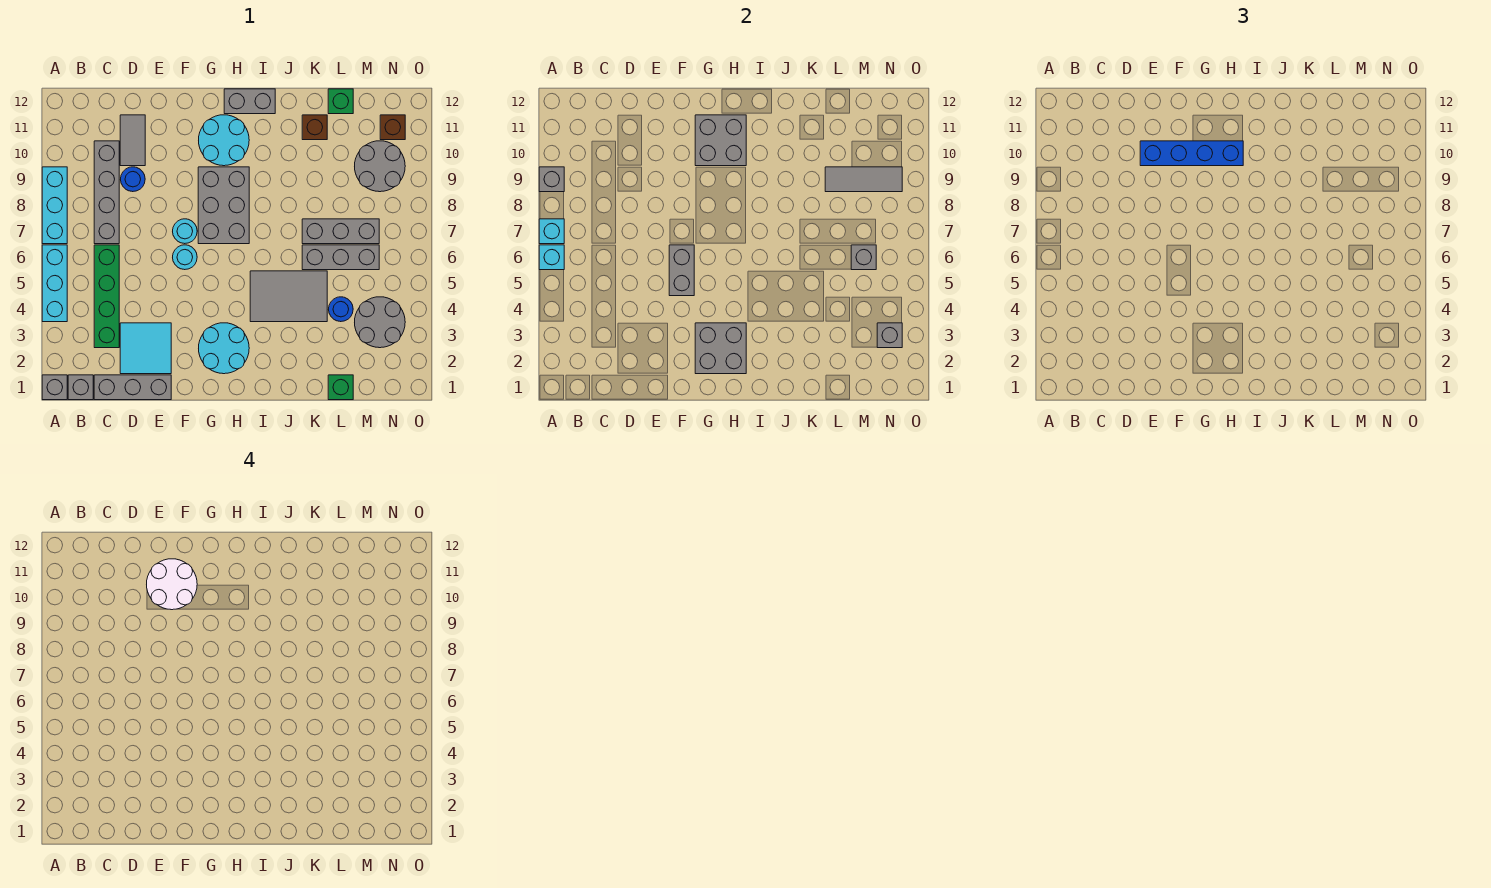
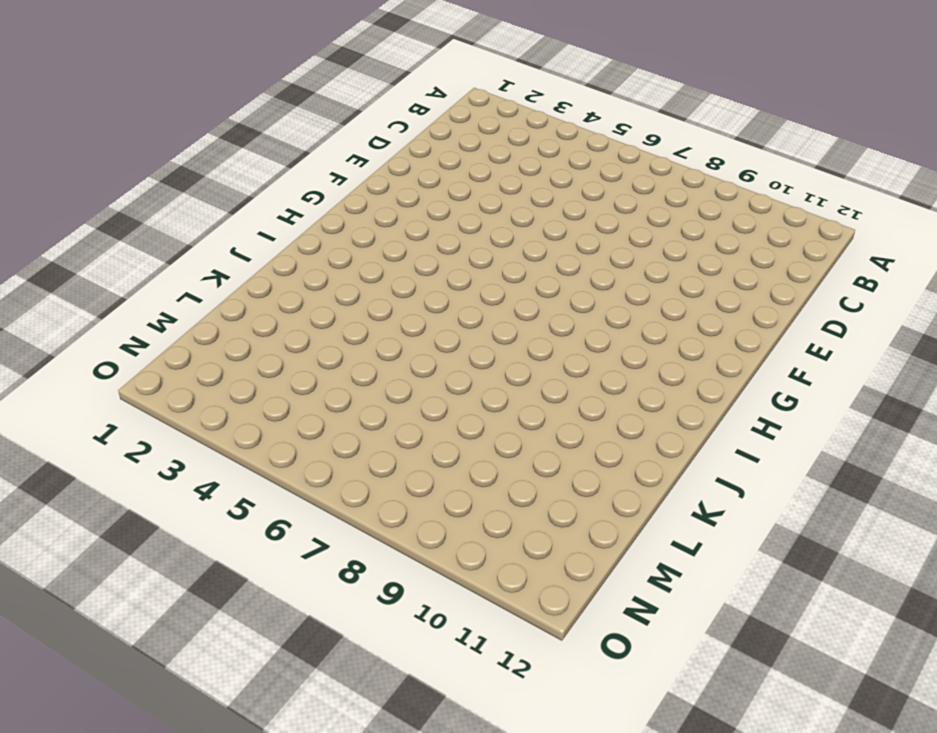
none -> grey brick A1 level 1
none -> cyan brick A4:A6 level 1
none -> cyan brick A7:A9 level 1
none -> grey brick B1 level 1

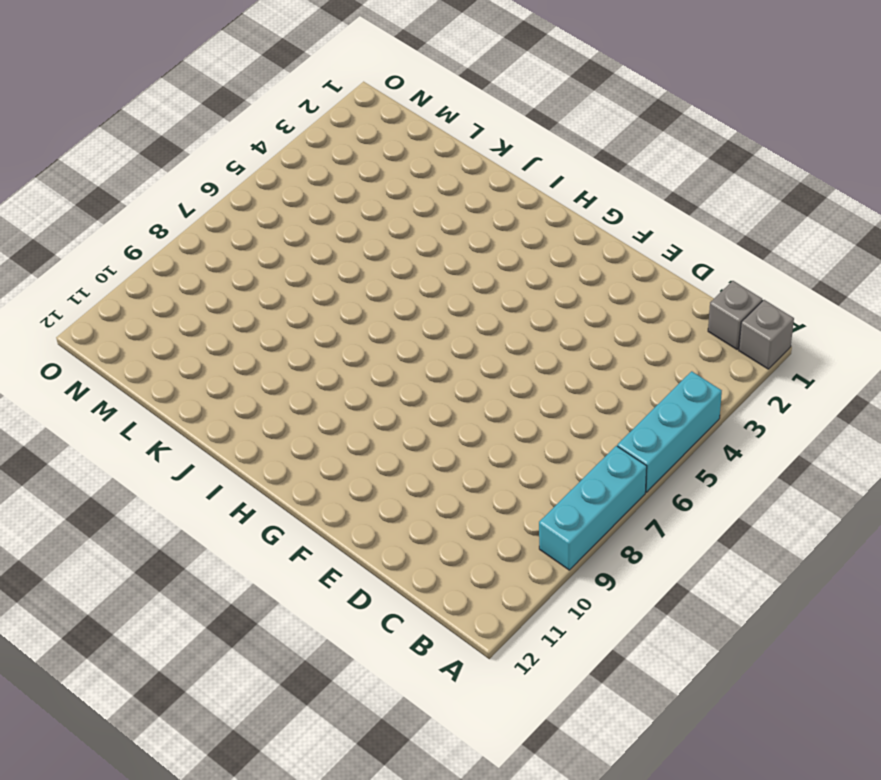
none -> grey brick C1:E1 level 1
none -> green brick C3:C6 level 1
none -> grey brick C7:C10 level 1
none -> cyan tile D2:E3 level 1

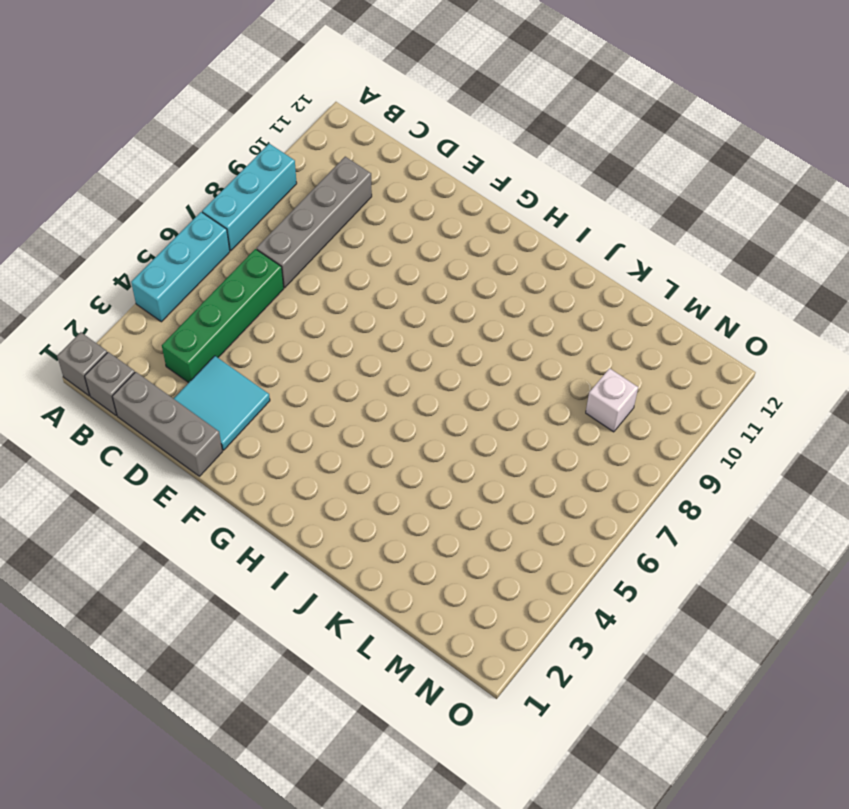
white brick M9 level 1 -> grey round brick M9:N10 level 1
none -> blue round brick D9 level 1
none -> grey tile D10:D11 level 1
none -> cyan round brick F6 level 1
none -> cyan round brick F7 level 1

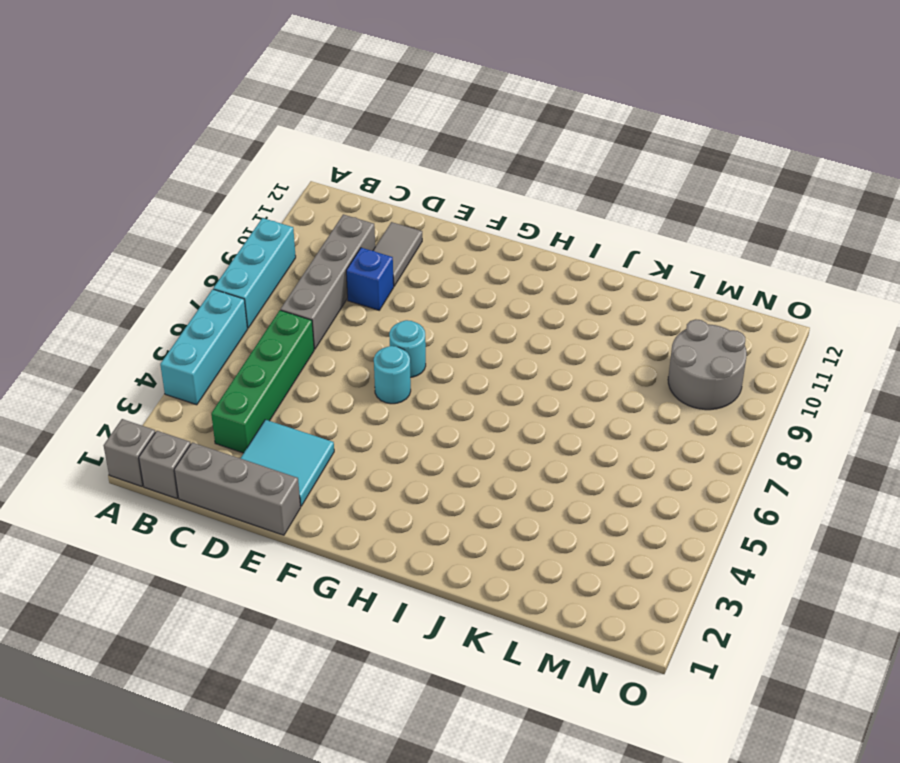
blue brick D9 level 1 -> blue round brick D9 level 1
none -> cyan round brick G2:H3 level 1
none -> grey brick G7:H9 level 1
none -> cyan round brick G10:H11 level 1
none -> grey brick H12:I12 level 1

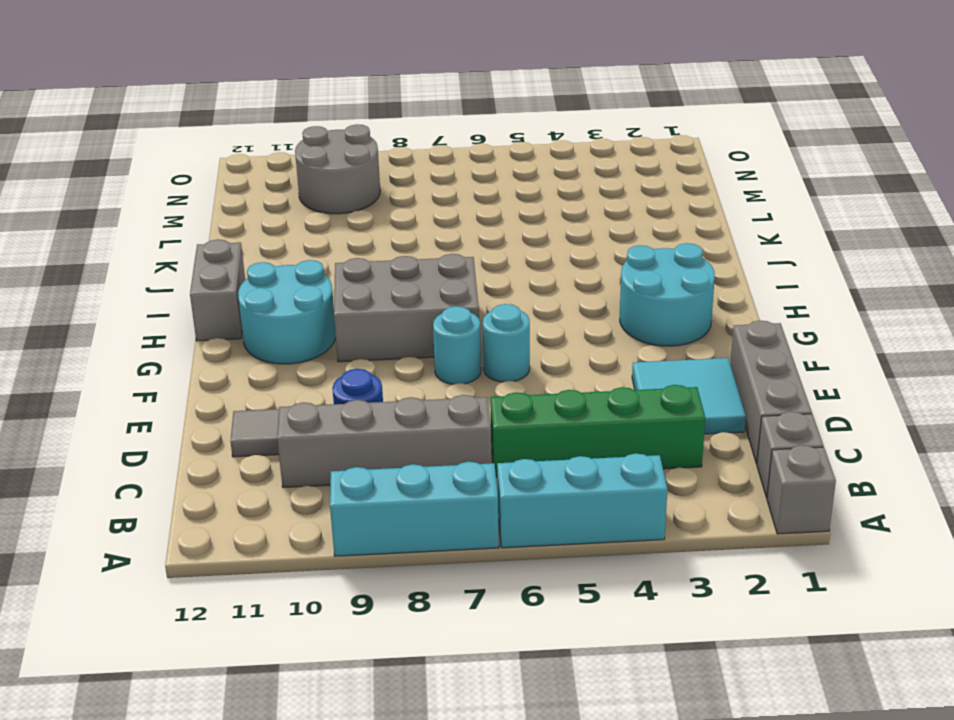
none -> grey tile I4:K5 level 1
none -> grey brick K6:M6 level 1
none -> grey brick K7:M7 level 1
none -> brown brick K11 level 1

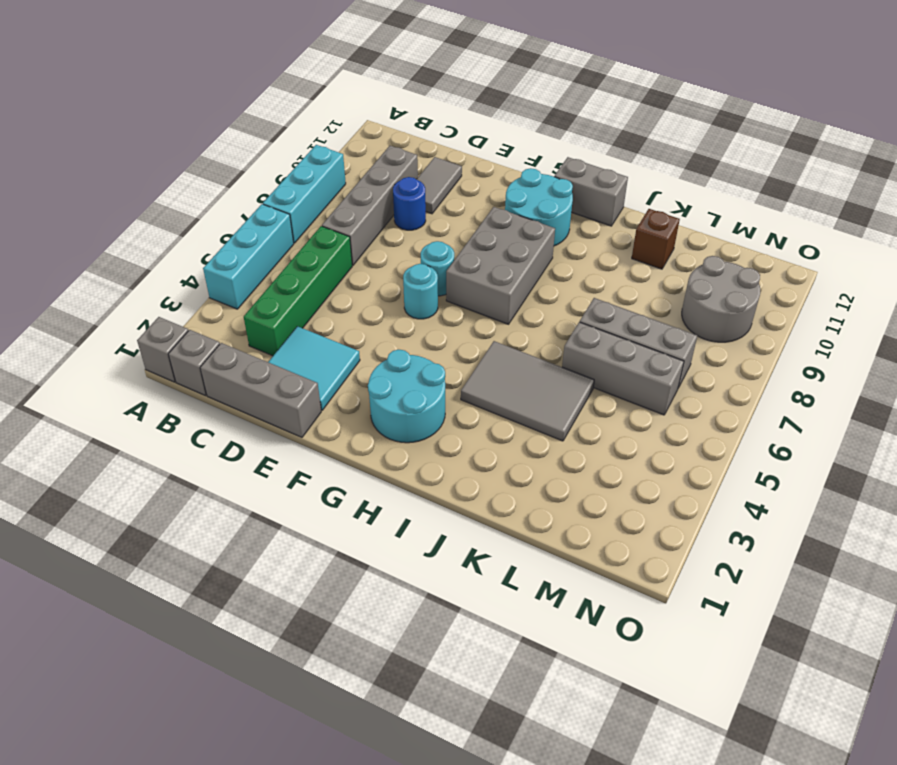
none -> green brick L1 level 1
none -> blue round brick L4 level 1
none -> green brick L12 level 1
none -> grey round brick M3:N4 level 1

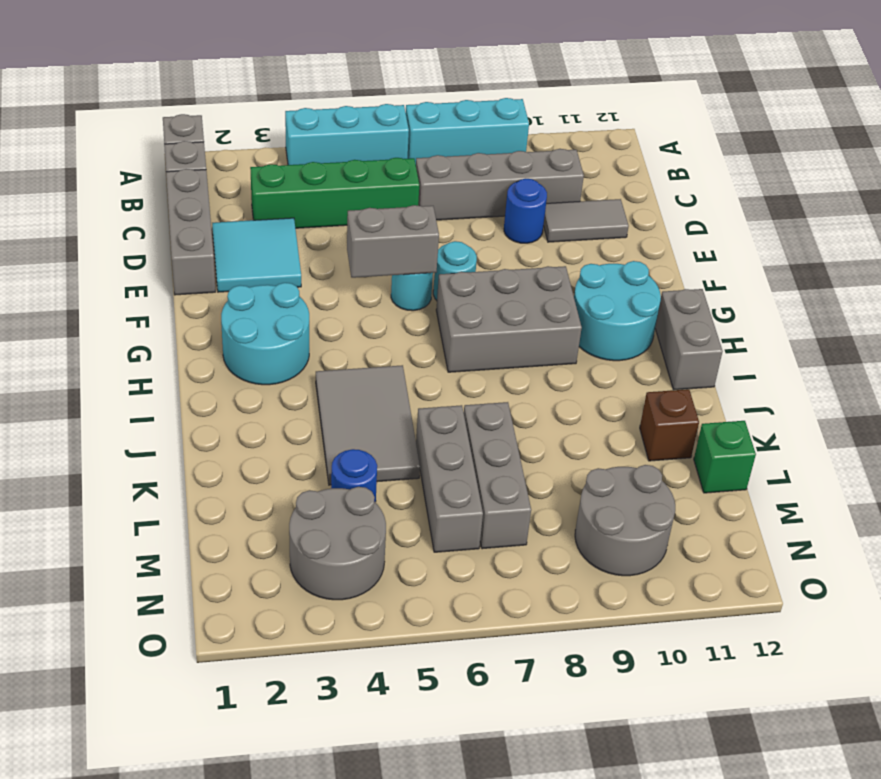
none -> green brick L1 level 1
none -> brown brick N11 level 1
none -> cyan brick A6 level 2
none -> cyan brick A7 level 2

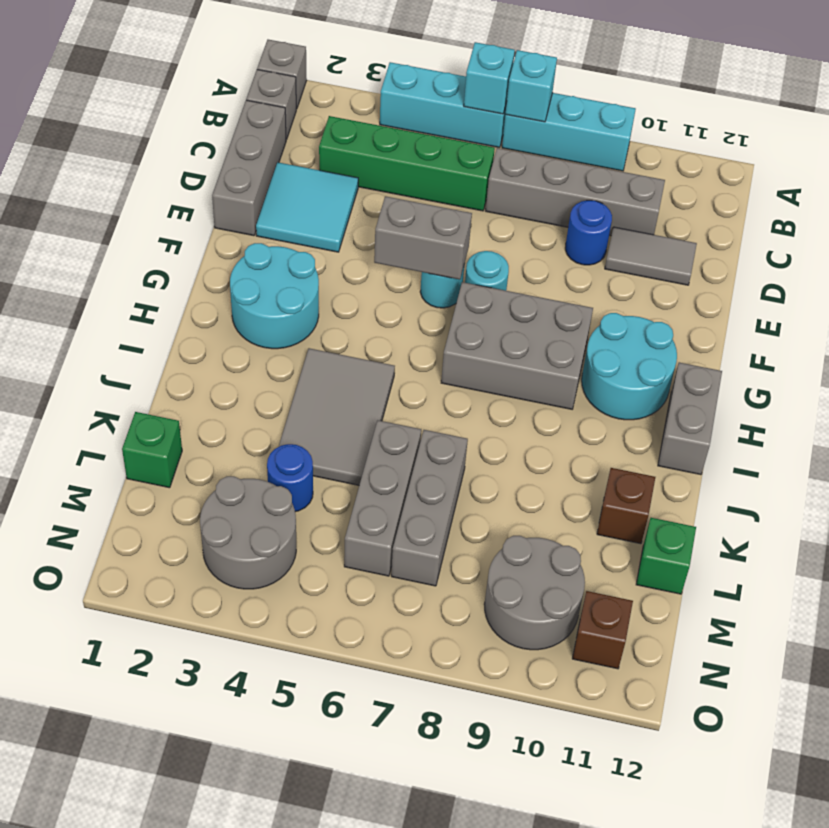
none -> grey brick A9 level 2
none -> grey brick G2:H3 level 2
none -> grey brick G10:H11 level 2
none -> grey tile L9:N9 level 2

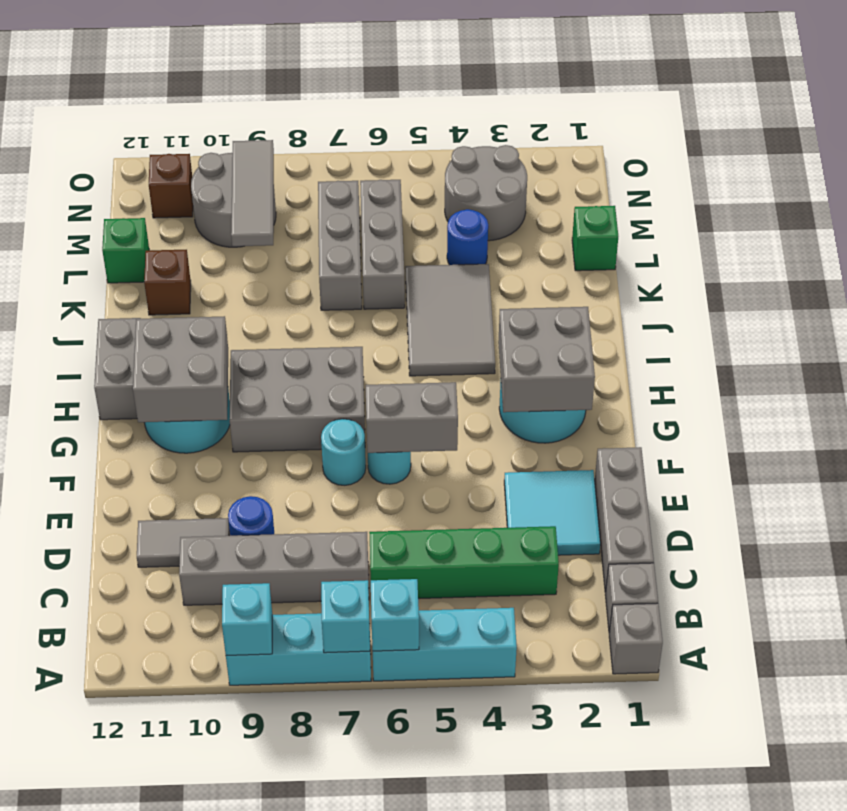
cyan brick A9 level 2 -> grey brick A9 level 2
none -> grey brick M6 level 2
none -> grey brick N3 level 2
none -> blue brick E10:H10 level 3
none -> white round brick E10:F11 level 4

